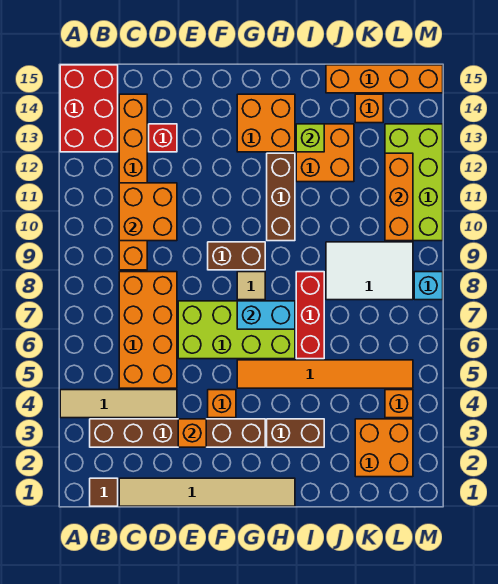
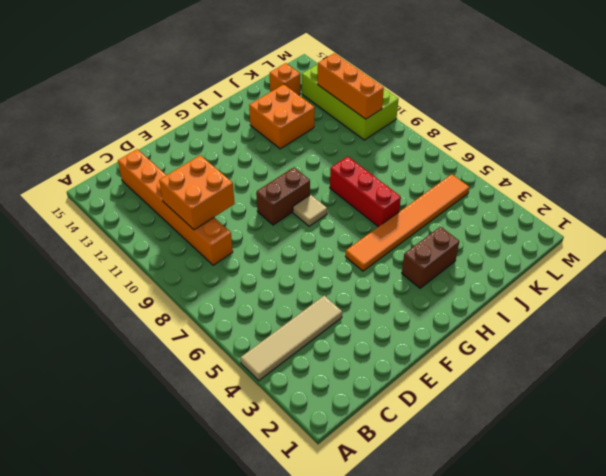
none -> red brick A13:B15 level 1
none -> brown tile B1 level 1
none -> brown brick B3:G3 level 1
none -> tan tile C1:H1 level 1

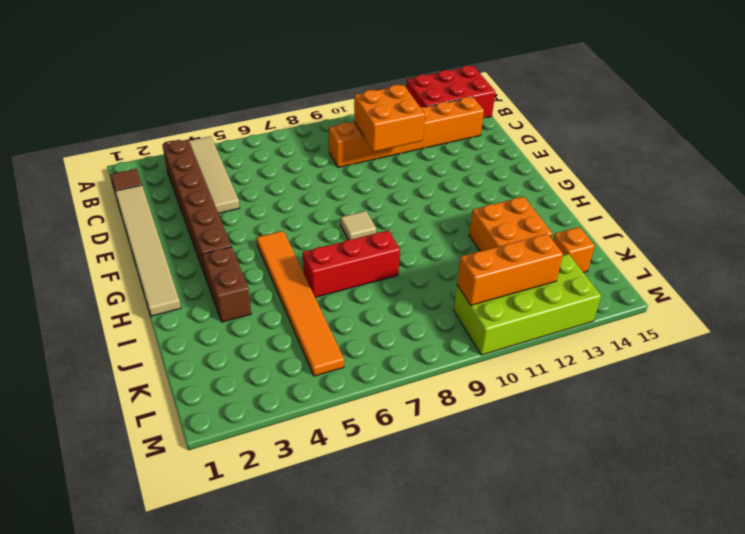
none -> orange brick C5:D8 level 1
none -> red brick D13 level 1
none -> lime brick E6:H7 level 1
none -> orange brick F4 level 1

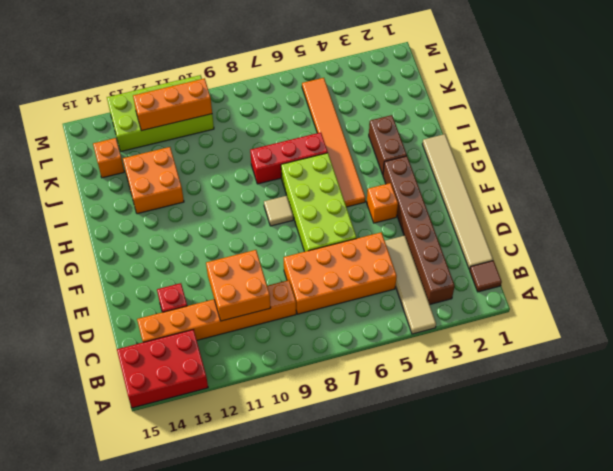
none -> brown brick F9:G9 level 1
none -> orange brick G13:H14 level 1
none -> brown brick H10:H12 level 1
none -> white tile J8:L9 level 1

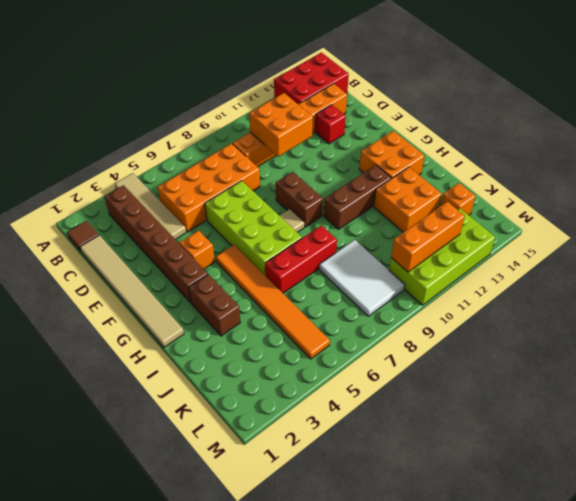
none -> orange brick J15:M15 level 1
none -> orange brick K2:L3 level 1
none -> orange brick L4 level 1
none -> cyan brick M8 level 1

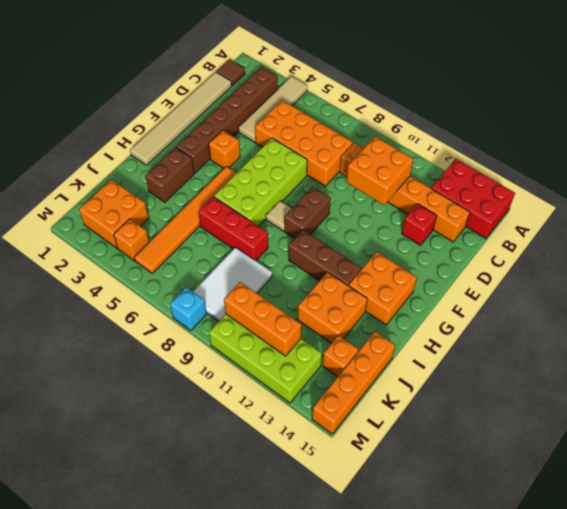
none -> orange brick E3 level 2
none -> cyan brick G7:H7 level 2
none -> lime brick I13 level 2

